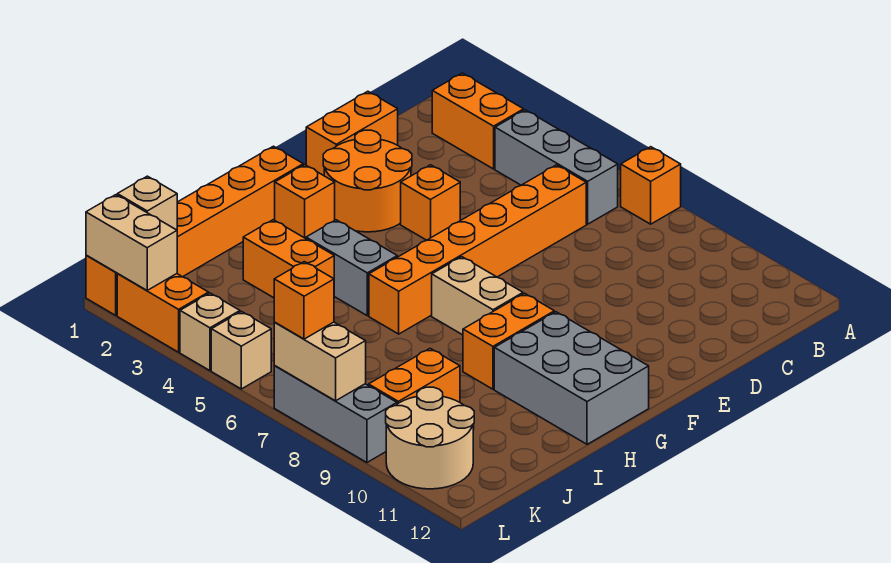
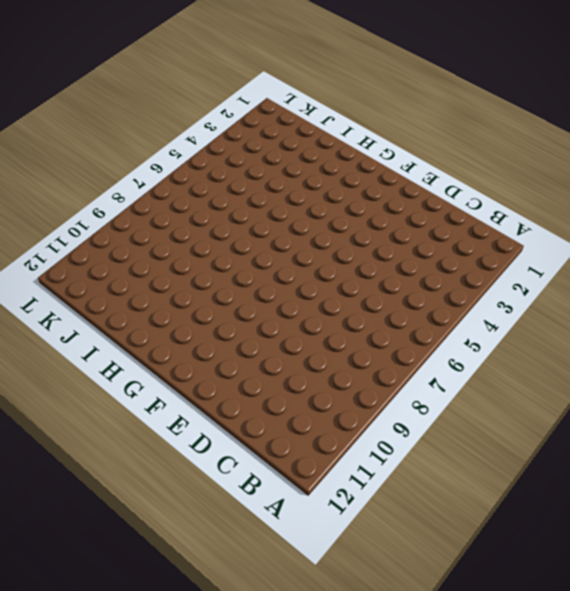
none -> orange brick A7 level 1
none -> orange brick B2:B3 level 1
none -> grey brick B4:B6 level 1

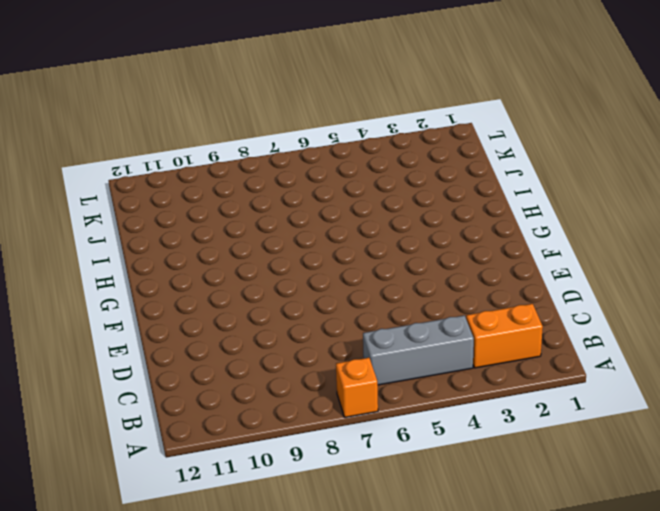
none -> orange brick C6:H6 level 1
none -> orange brick D1:E1 level 1
none -> orange round brick E2:F3 level 1

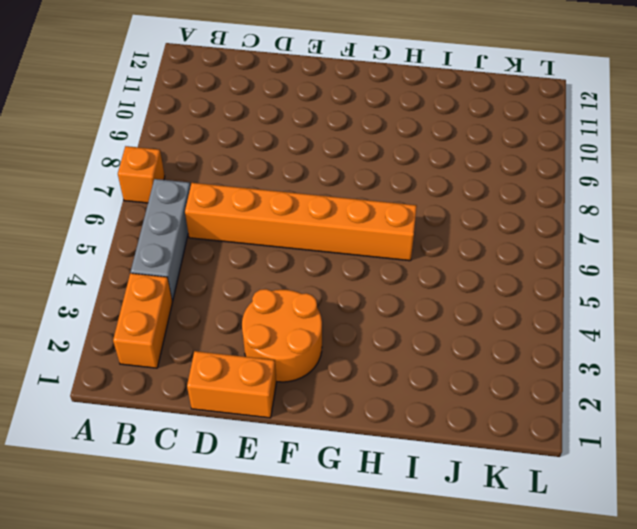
none -> orange brick E4 level 1
none -> orange brick G1:L1 level 1
none -> orange brick G2 level 1

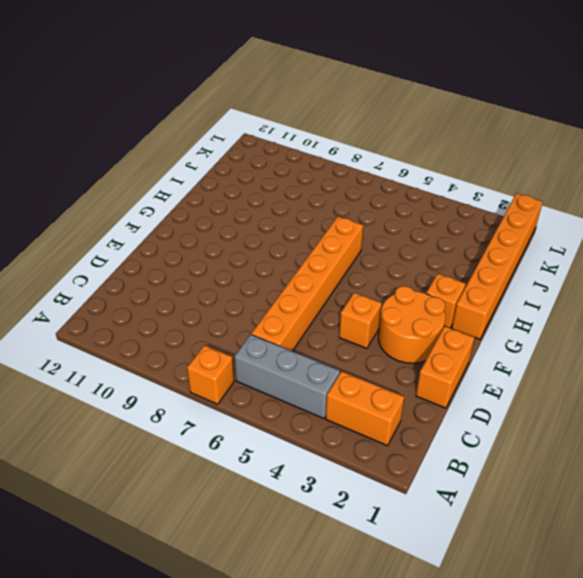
none -> tan brick G7:G8 level 1
none -> orange brick G9:H9 level 1
none -> grey brick G10:H12 level 1

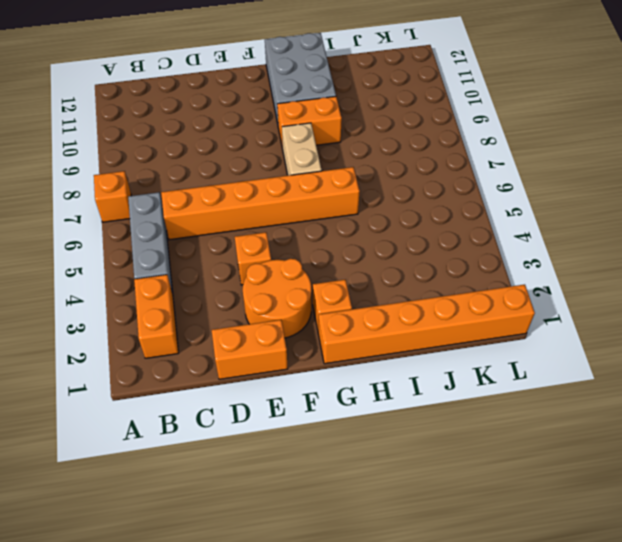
none -> grey brick H4:H5 level 1
none -> orange brick I3:I4 level 1
none -> orange brick J9:K9 level 1

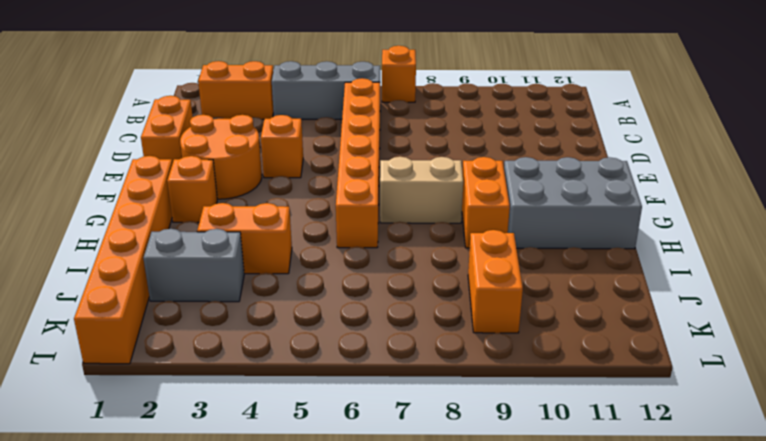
grey brick J2:J3 level 1 -> grey brick H4:H5 level 1
none -> tan round brick K10:L11 level 1
none -> orange brick L2:L3 level 1
none -> tan brick L4 level 1

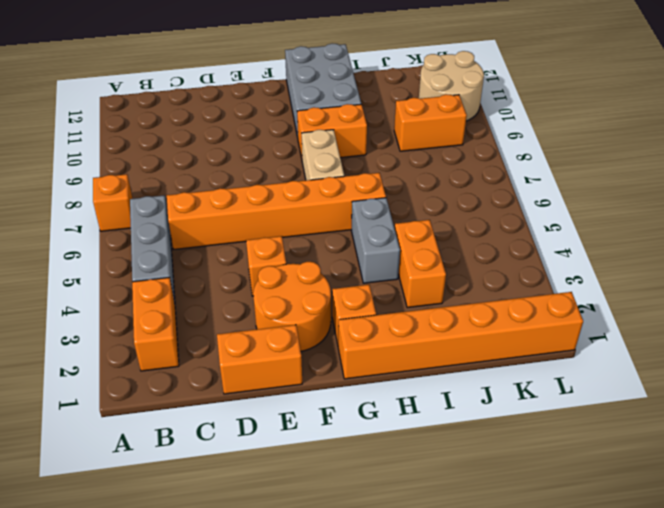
none -> orange brick L2:L3 level 1
none -> tan brick L4 level 1
none -> tan brick L5 level 1

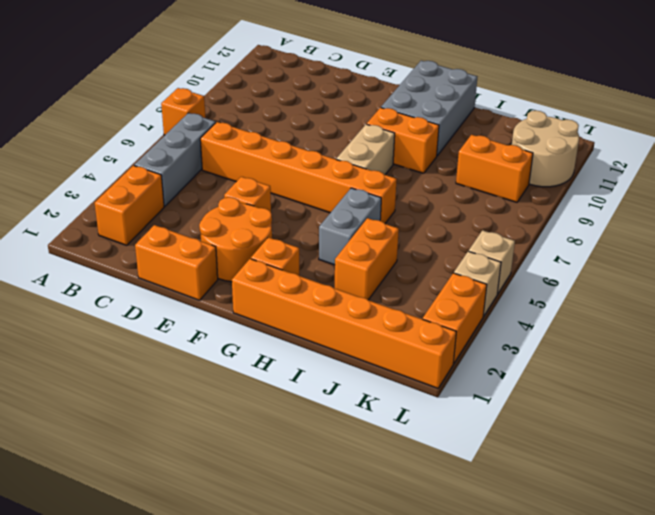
none -> grey brick L7:L9 level 1
none -> tan brick K1 level 2
none -> tan brick L1:L2 level 2

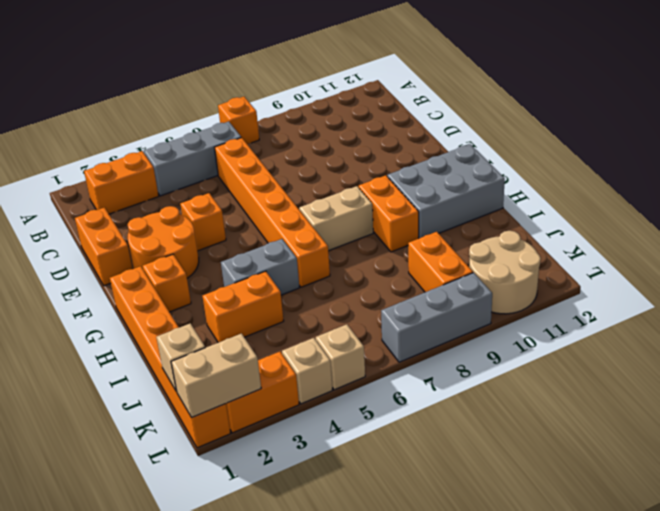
none -> tan brick L7:L8 level 2
none -> orange brick L7 level 3

